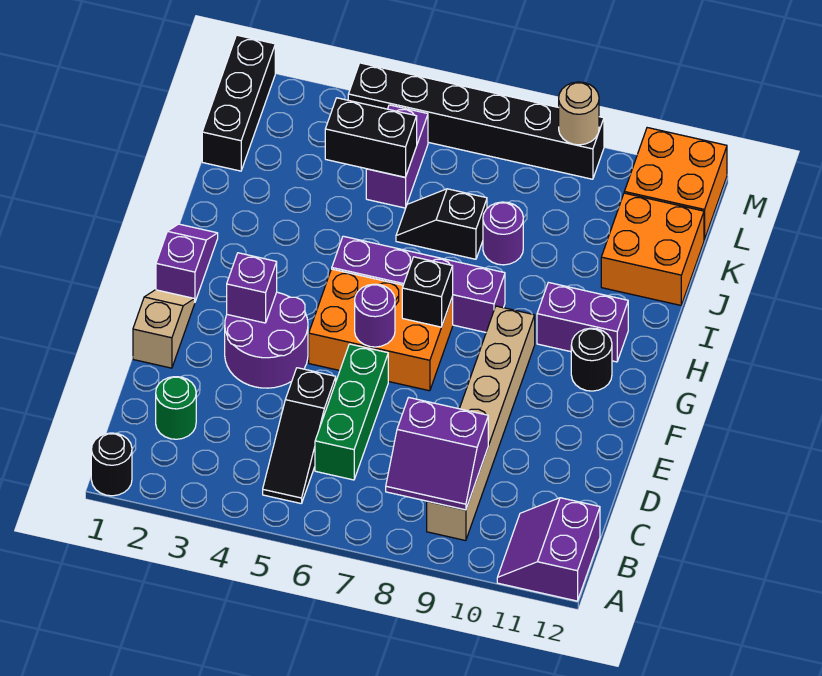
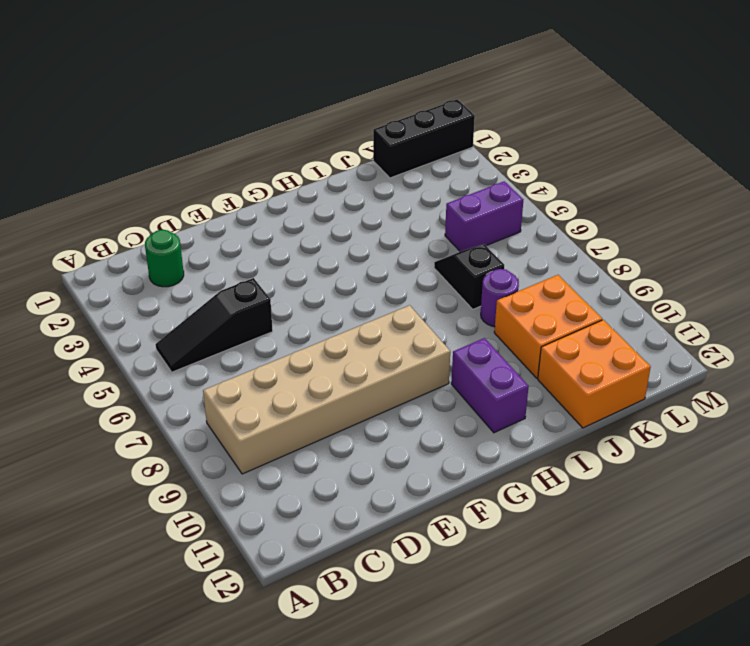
tan brick B8:G9 level 1 -> tan brick B9:G9 level 1
orange brick J9:K10 level 1 -> orange brick L11:M12 level 1
none -> black round brick A1 level 1
none -> purple slope A11:B12 level 1 top 12
none -> green brick C6:E6 level 1

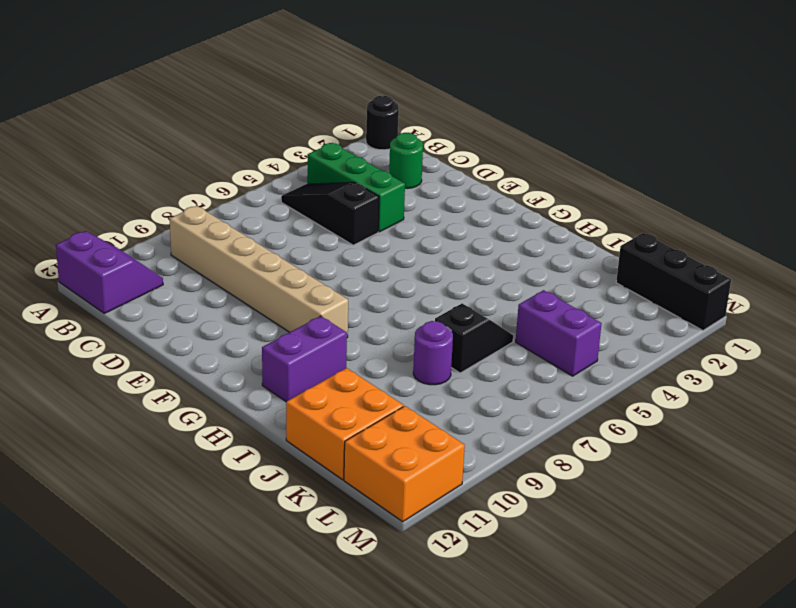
green brick B4:D4 level 1 -> green brick C6:E6 level 1
none -> tan slope E1:F1 level 1 top E
none -> purple round brick E3:F4 level 1
none -> orange brick F5:G7 level 1

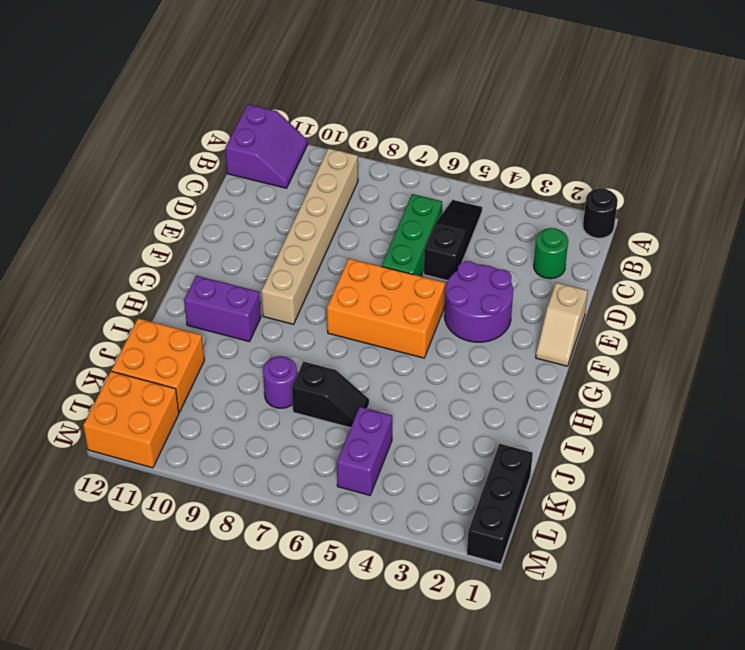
none -> purple slope G1:H1 level 1 top G
none -> black round brick G11 level 1
none -> purple brick H5:H8 level 1

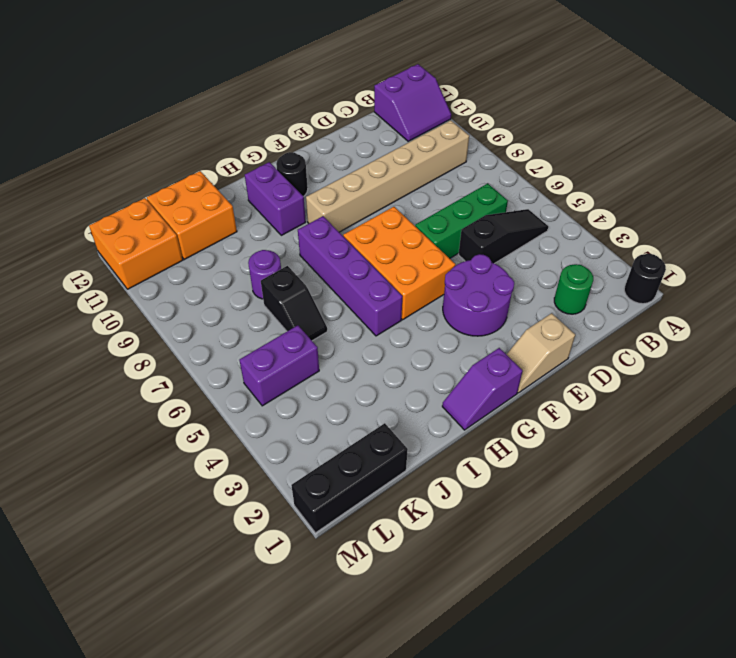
none -> black brick M4:M9 level 1
none -> purple slope B8:C9 level 2 top C
none -> purple brick F3 level 2

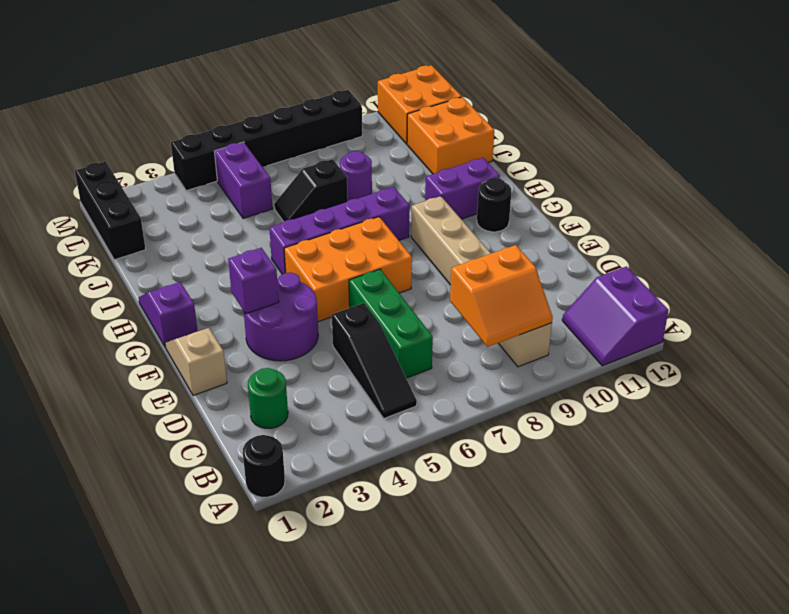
orange slope B8:C9 level 2 top C -> purple slope B8:C9 level 2 top C
none -> purple round brick F6 level 2
none -> black brick G7 level 2
none -> black brick K4:K5 level 2

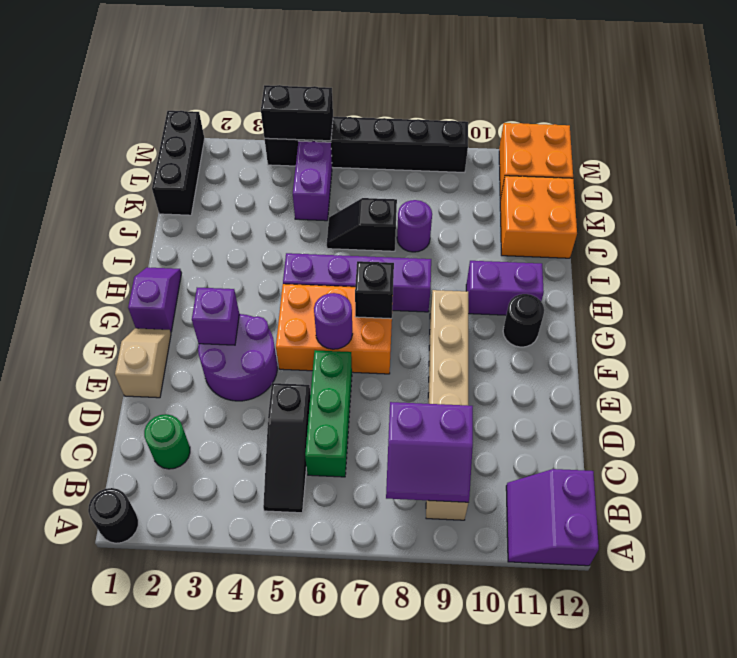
black brick M4:M5 level 2 -> black brick K4:K5 level 2
none -> tan round brick M9 level 2

